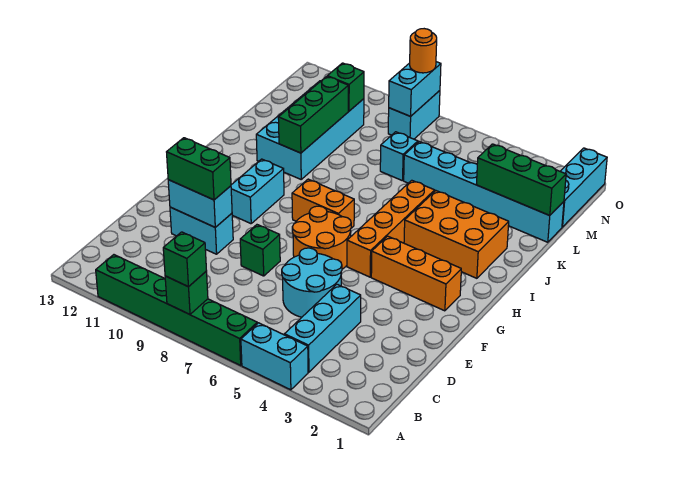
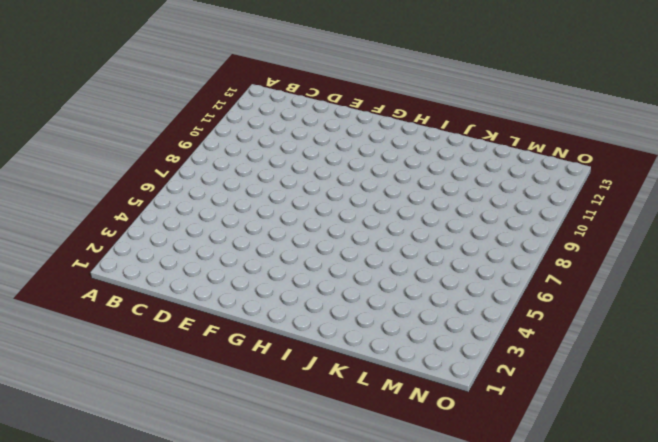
none -> cyan brick A4:A5 level 1
none -> green brick A6:A11 level 1
none -> cyan brick B4:D4 level 1

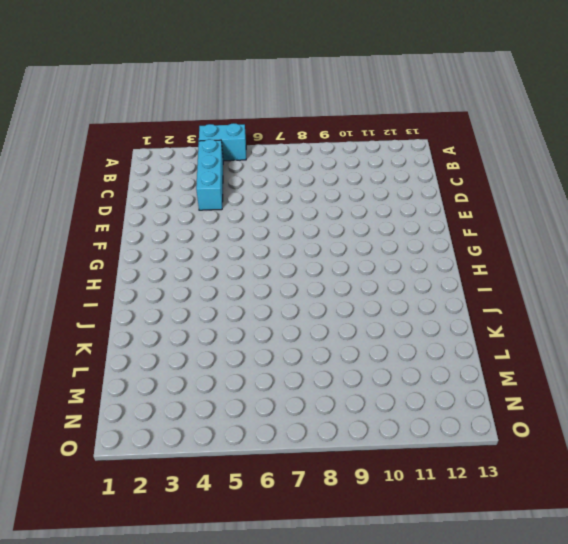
none -> green brick A6:A11 level 1
none -> cyan round brick D5:E6 level 1
none -> green brick E8 level 1

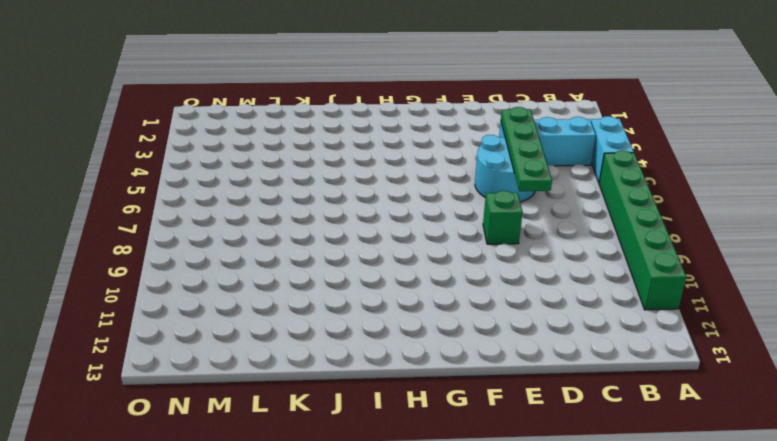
green plate D4:D7 level 2 -> none
none -> cyan brick E10:E11 level 1
none -> orange round brick F6:G7 level 1
none -> orange brick G2:G4 level 1

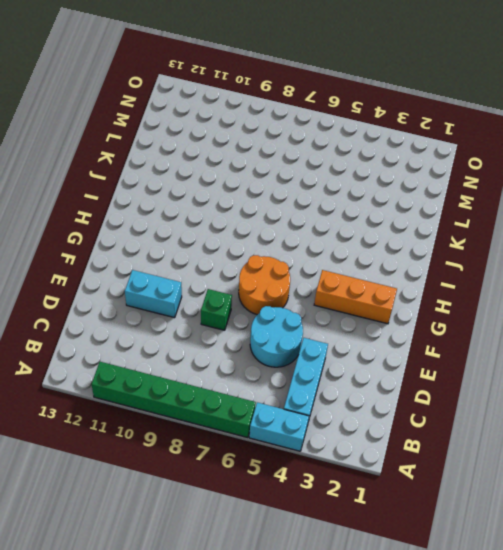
none -> orange brick G5:J5 level 1
none -> cyan brick G10:H10 level 1
none -> orange brick H7:H8 level 1

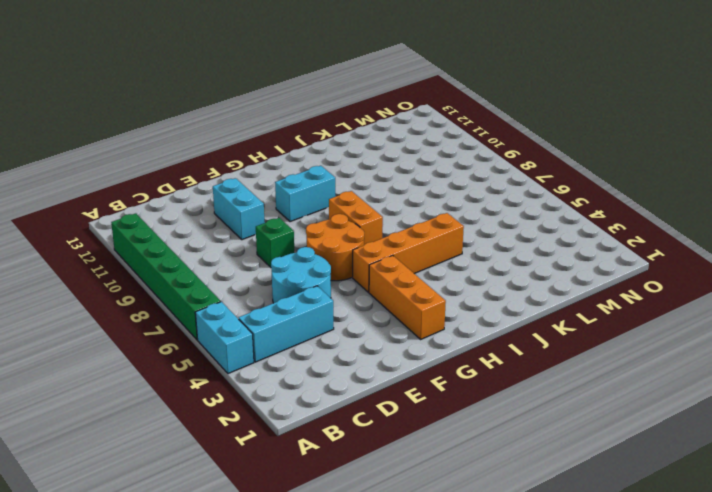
none -> orange brick I2:J4 level 1
none -> cyan brick J10:M11 level 1
none -> cyan brick L1:L6 level 1

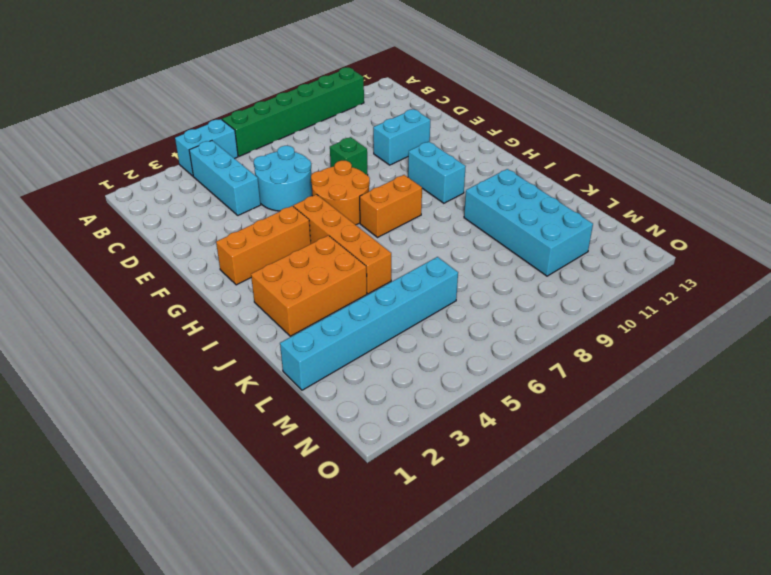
none -> cyan brick L7 level 1
none -> cyan brick M1:O1 level 1
none -> cyan brick N8:O8 level 1

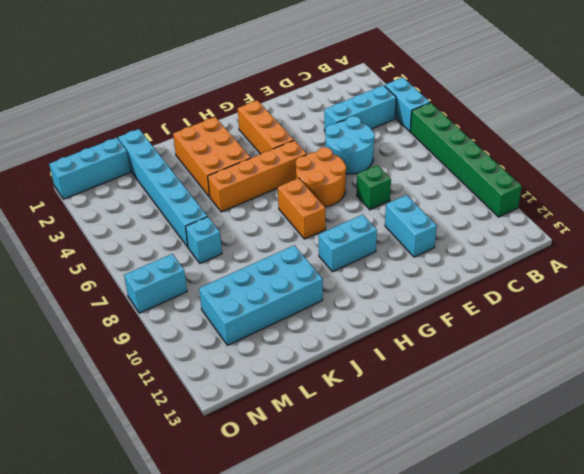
none -> green brick A8 level 2
none -> cyan brick E10:E11 level 2
none -> green brick J10:L10 level 2

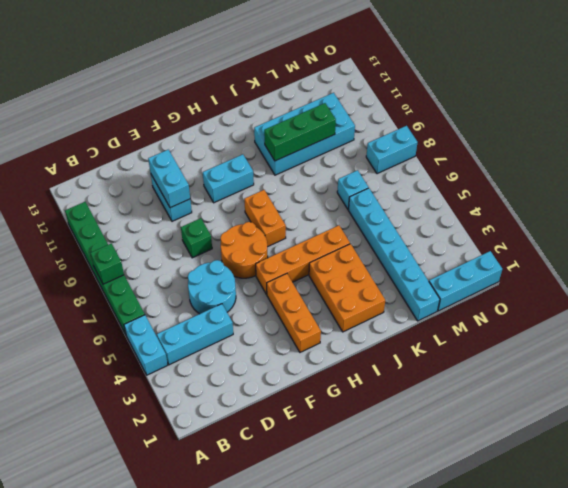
none -> green brick L1:L3 level 2
none -> green brick M10 level 2
none -> cyan brick N8:O8 level 2

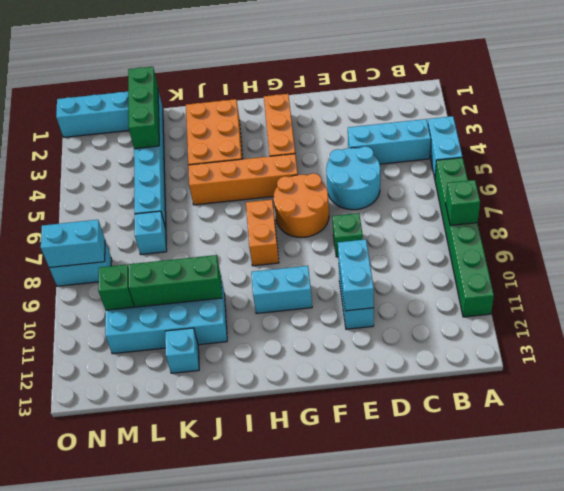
cyan brick K12 level 1 -> none
none -> green brick A8 level 3
none -> green brick E10:E11 level 3
none -> orange round brick O8 level 3

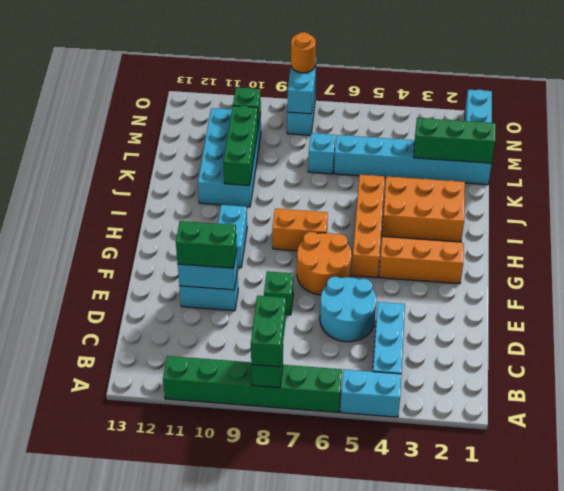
green brick A8:B8 level 3 -> green brick A8 level 3

